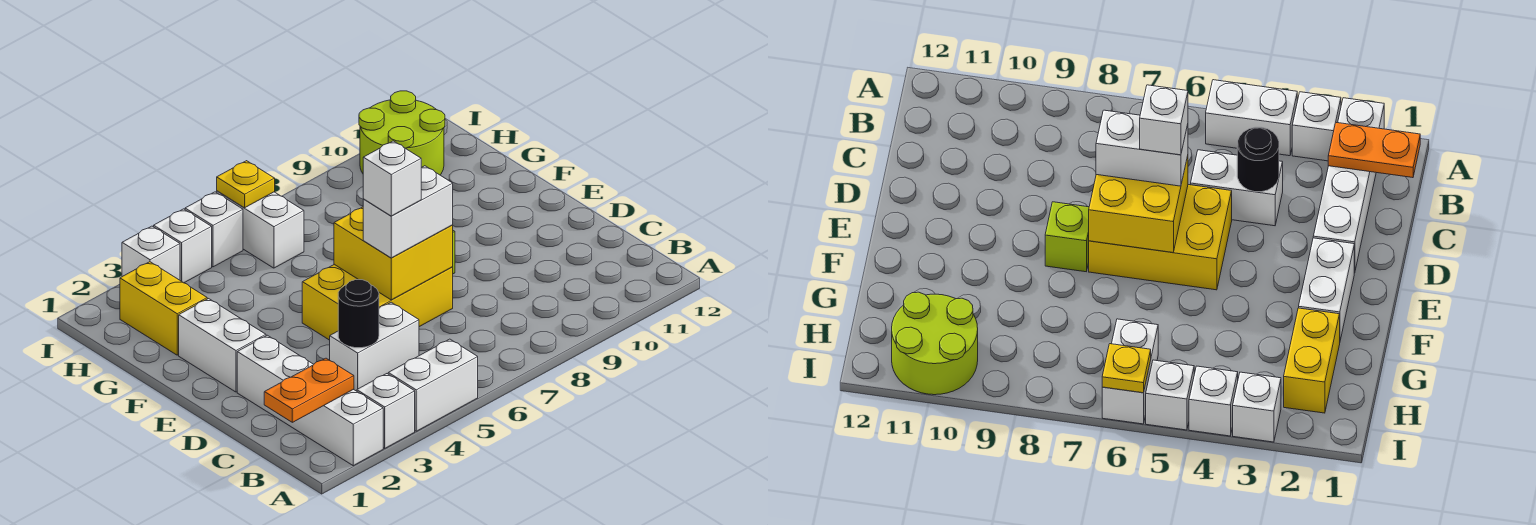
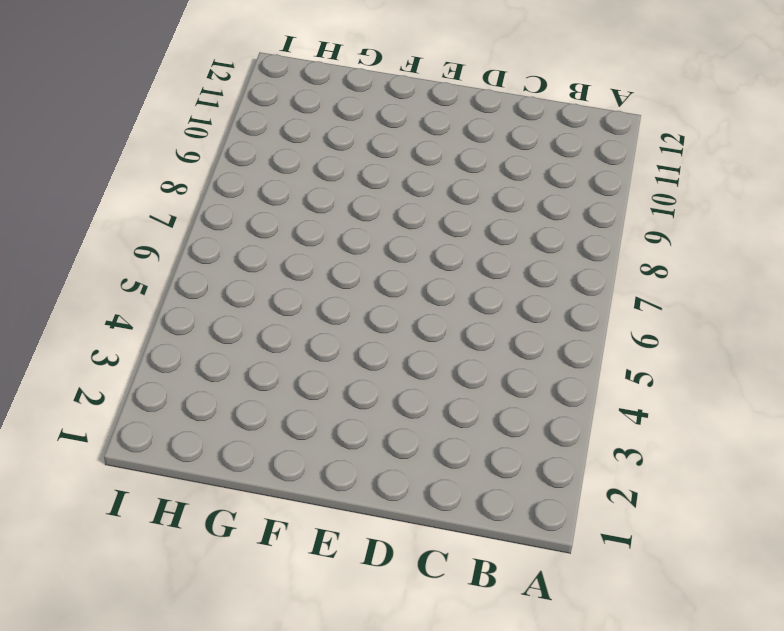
none -> white brick A2:D2 level 1
none -> white brick A3 level 1
none -> white brick A4:A5 level 1

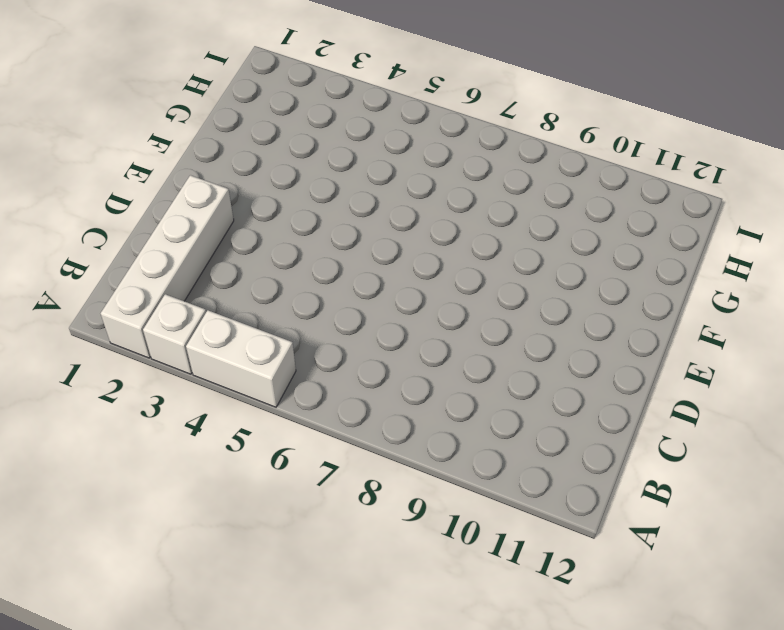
none -> white brick C4:C5 level 1
none -> yellow brick D5:E7 level 1
none -> white brick E2:F2 level 1

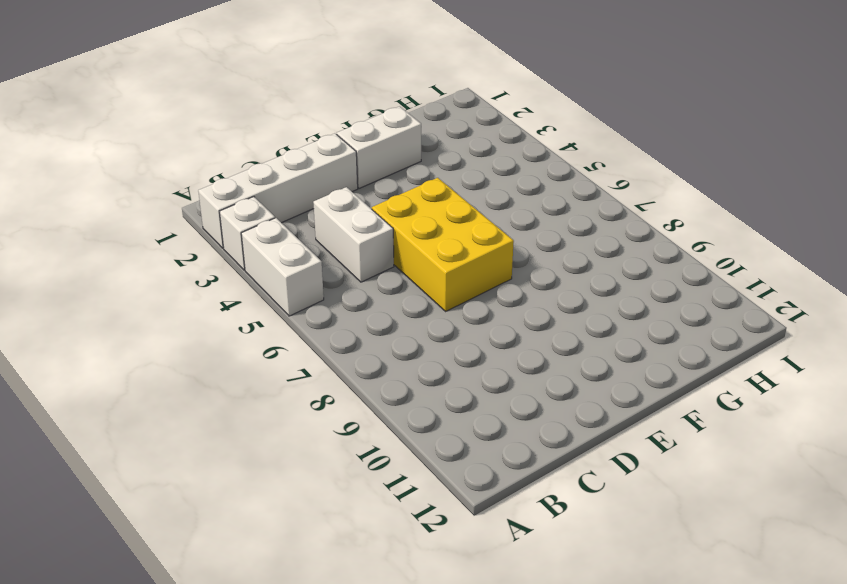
none -> lime brick E8 level 1
none -> yellow brick G2:H2 level 1
none -> white brick H6:I6 level 1

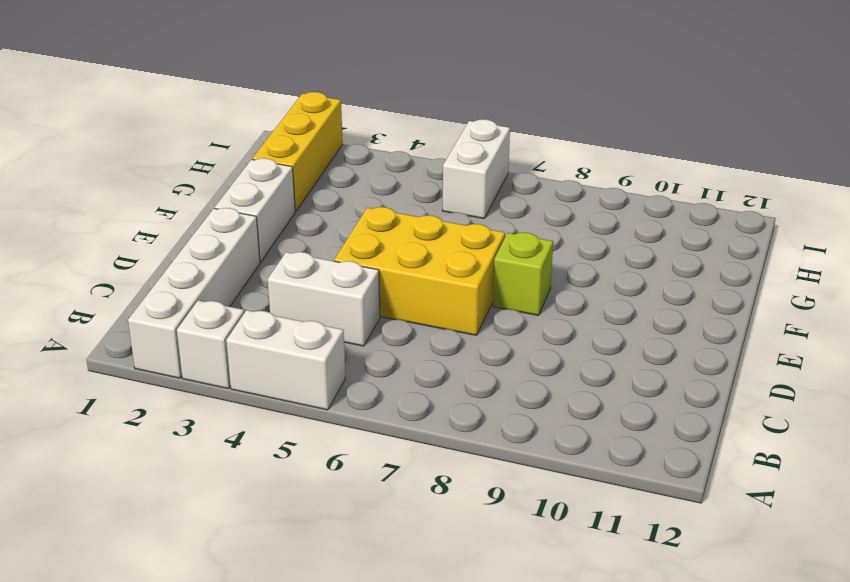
yellow brick G2:I2 level 1 -> yellow brick G2:H2 level 1
none -> lime round brick H10:I11 level 1
none -> white brick I3 level 1
none -> white brick I4 level 1

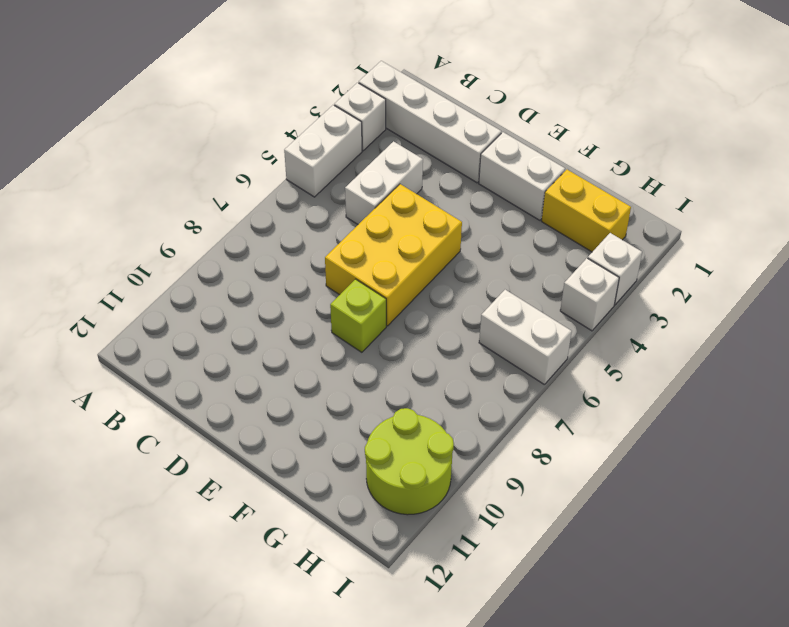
none -> white brick I5 level 1
none -> orange plate B1:B2 level 2
none -> black round brick C4 level 2

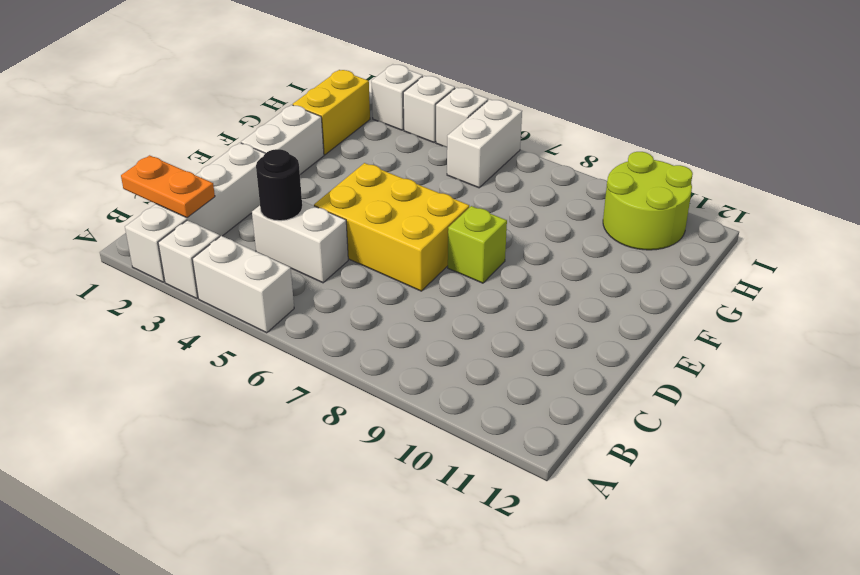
none -> yellow brick D6:E7 level 2
none -> yellow plate I6 level 2
none -> white brick D6:D7 level 3

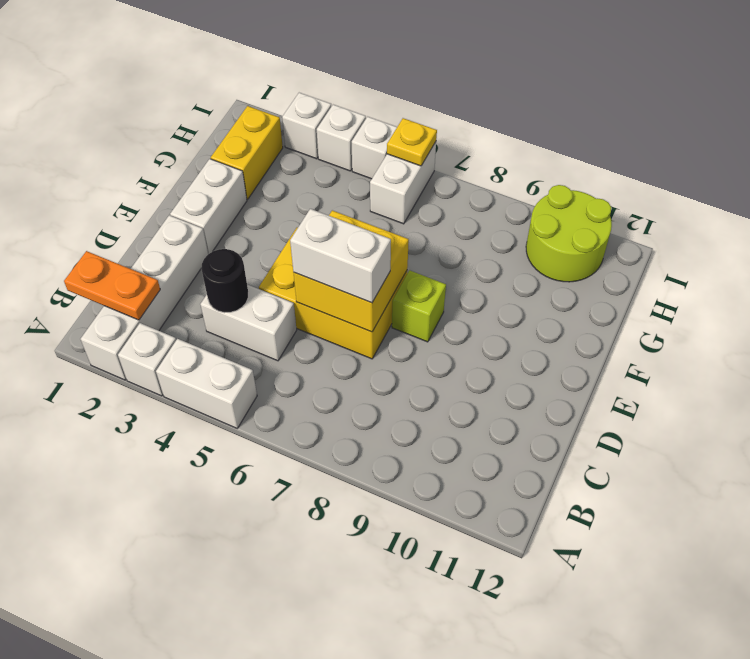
none -> white brick D6 level 4

